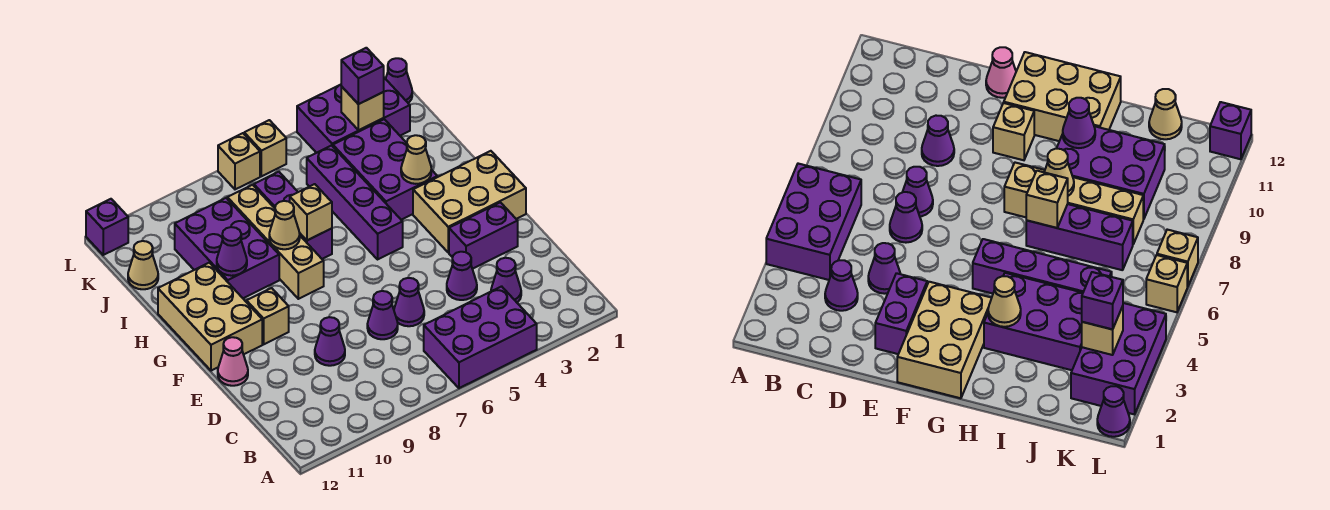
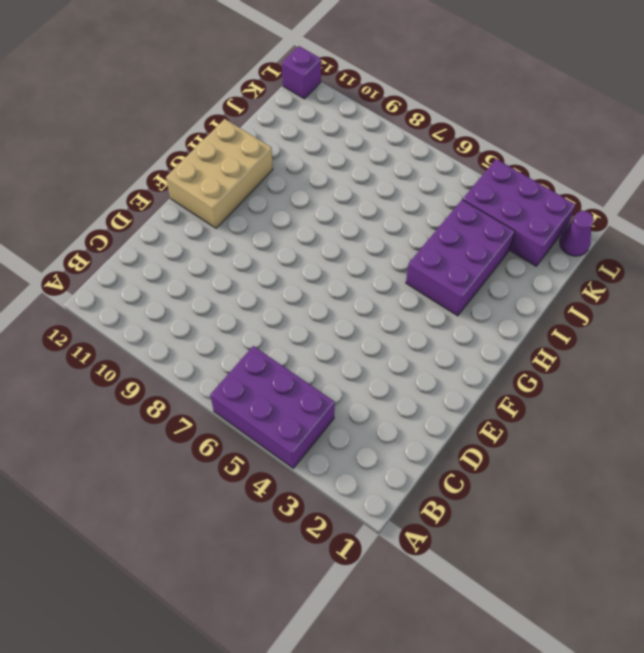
none -> purple cone C3 level 1
none -> purple cone D4 level 1
none -> purple cone D6 level 1

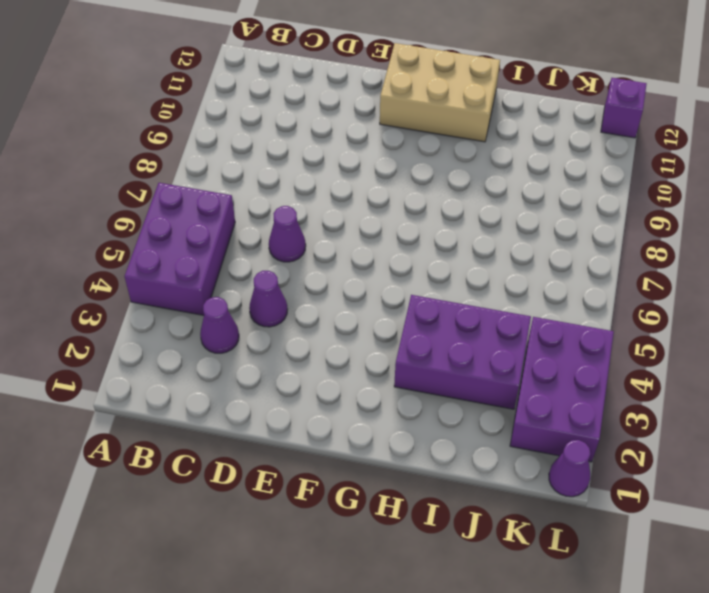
none -> purple cone D7 level 1
none -> purple cone D9 level 1
none -> purple brick E2:E3 level 1

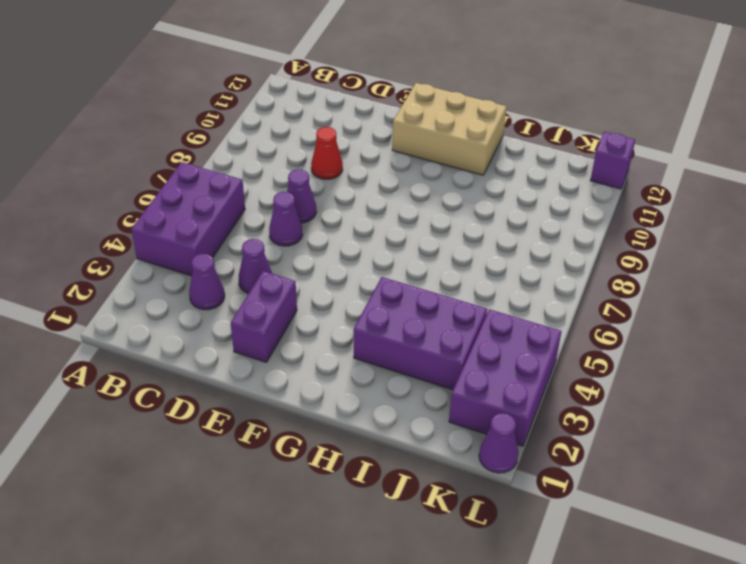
red cone D9 level 1 -> purple cone D9 level 1
none -> pink cone E12 level 1
none -> tan brick F1:G3 level 1
none -> tan brick F10 level 1

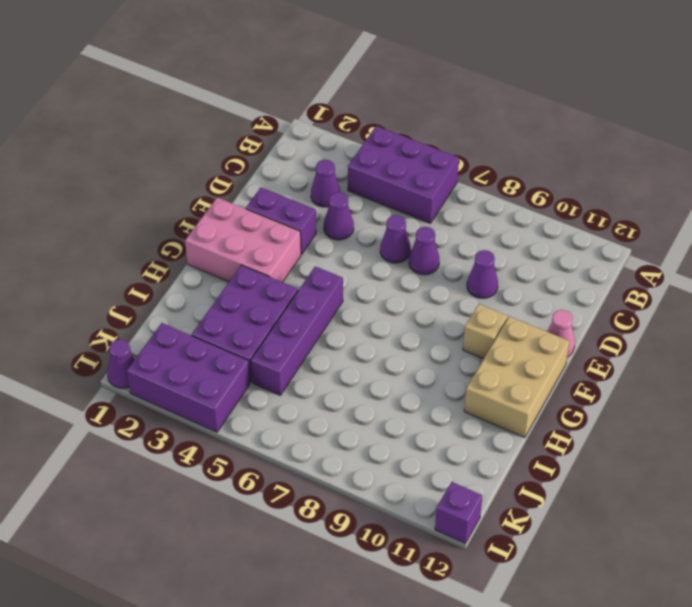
pink brick F1:G3 level 1 -> tan brick F1:G3 level 1
none -> tan brick G8:J8 level 1
none -> purple brick H7:J7 level 1
none -> purple brick H9:J10 level 1

